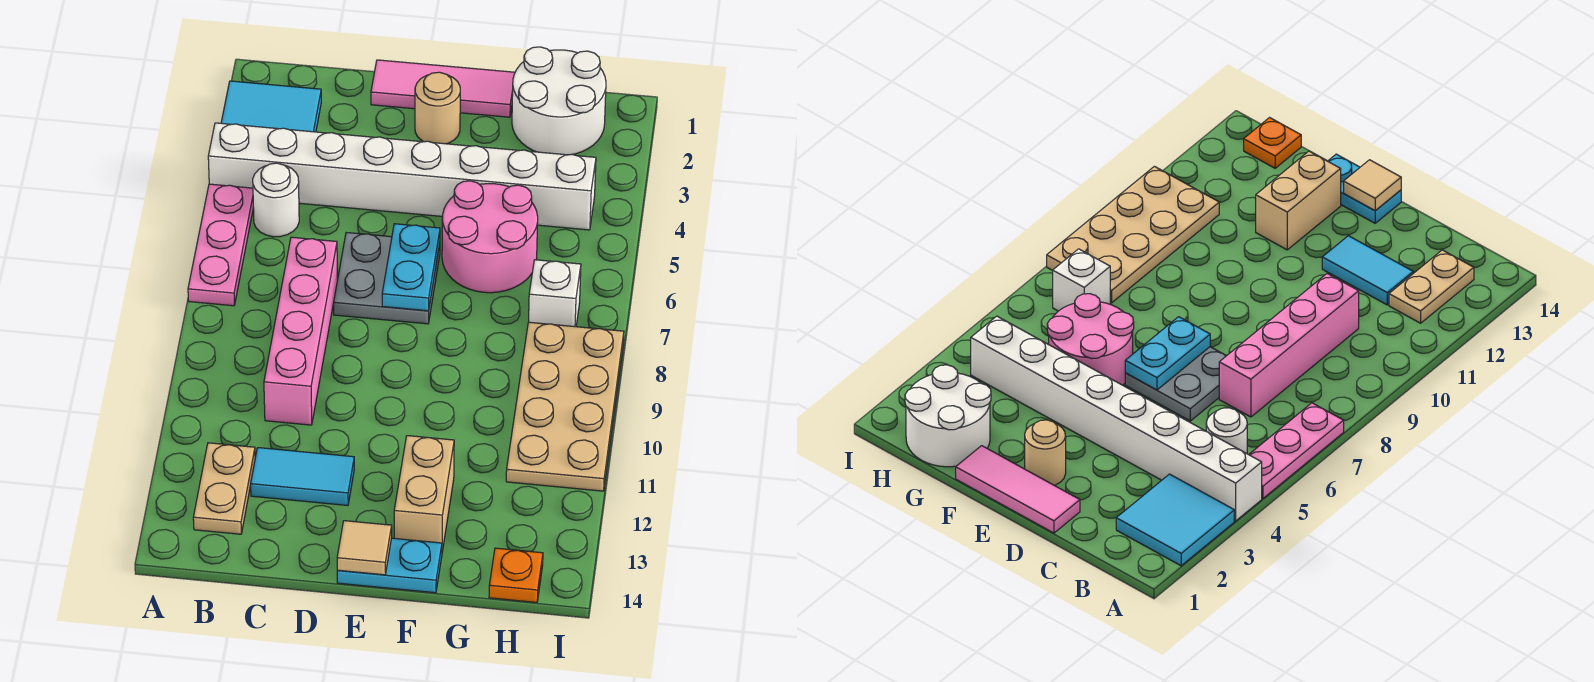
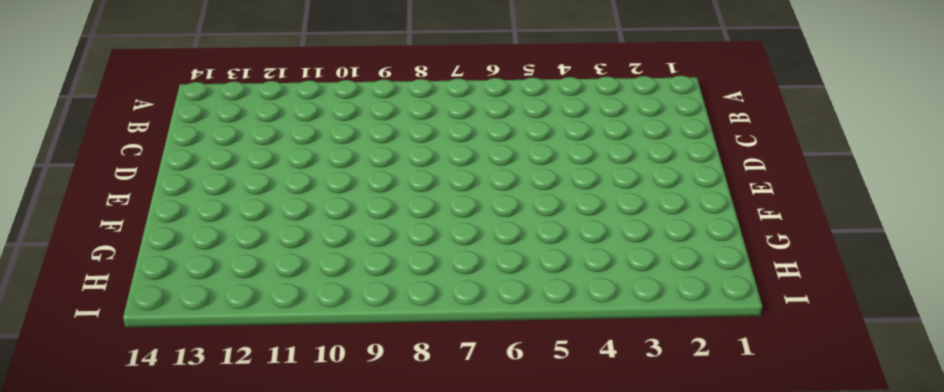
none -> cyan tile A2:B3 level 1
none -> white brick A4:H4 level 1
none -> pink plate A5:A7 level 1

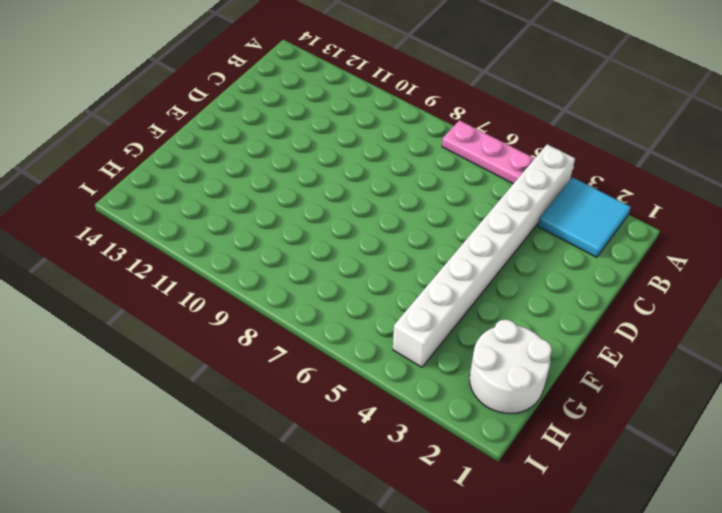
none -> white round brick B5 level 1
none -> tan plate B12:B13 level 1
none -> pink brick C7:C10 level 1

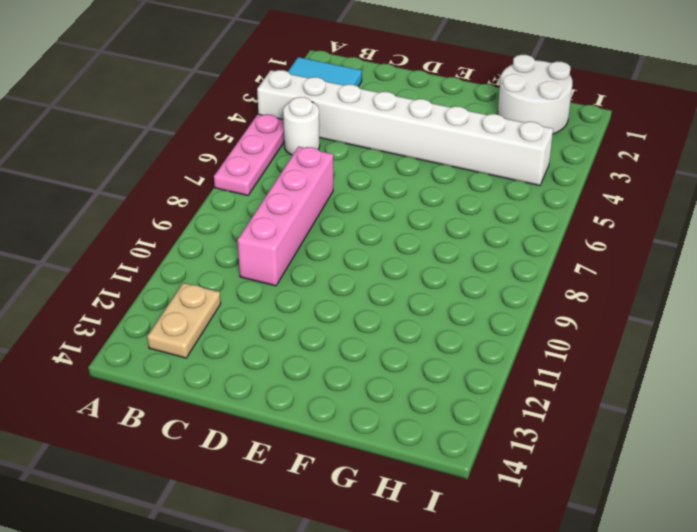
none -> cyan tile C12:D12 level 1
none -> pink tile D1:F1 level 1
none -> grey plate D6:E7 level 1

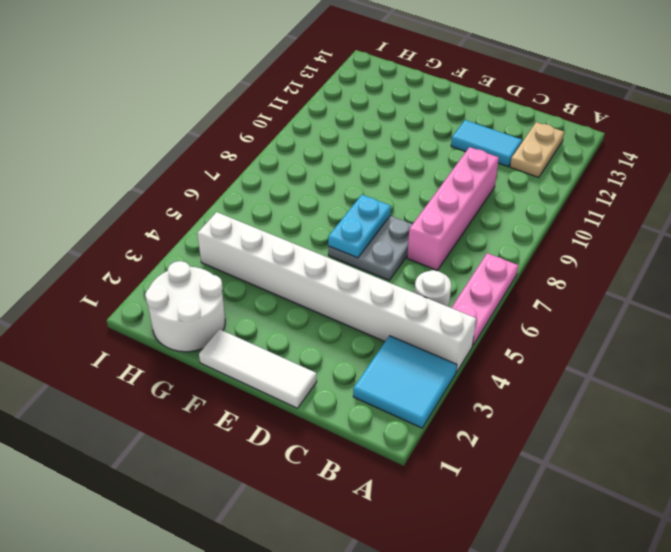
white tile D1:F1 level 1 -> pink tile D1:F1 level 1
none -> tan round brick E2 level 1
none -> cyan plate E14:F14 level 1
none -> pink round brick F5:G6 level 1

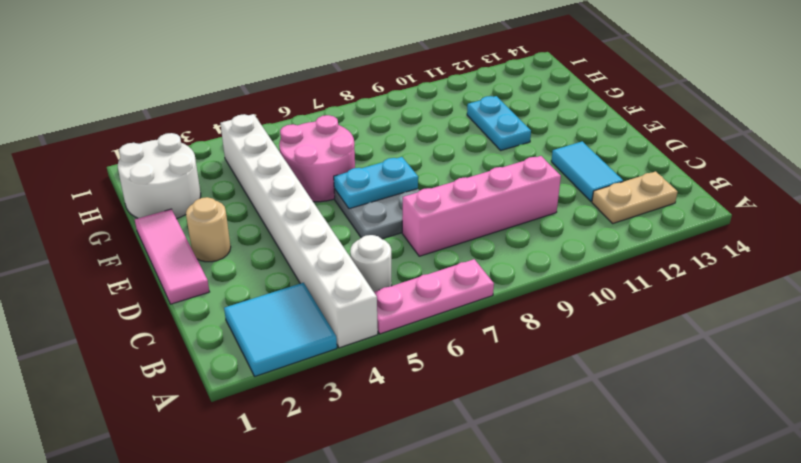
cyan plate F11:G11 level 1 -> cyan plate E14:F14 level 1
none -> tan brick F12:F13 level 1
none -> white brick H7 level 1
none -> tan plate H8:I11 level 1

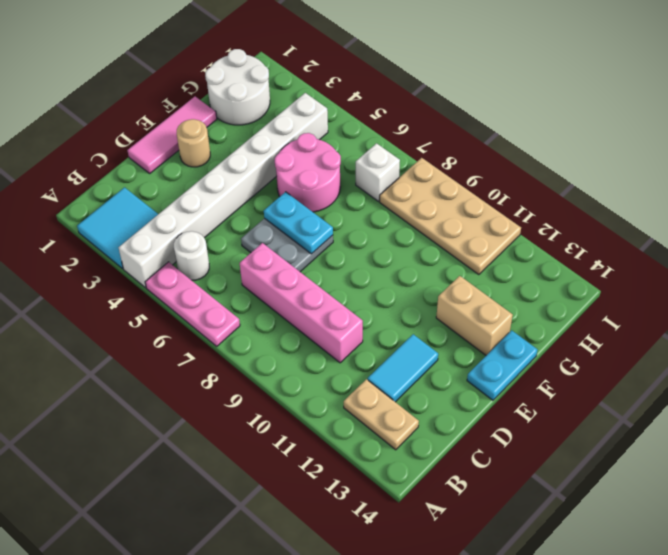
none -> orange plate H14 level 1
none -> tan tile E14 level 2

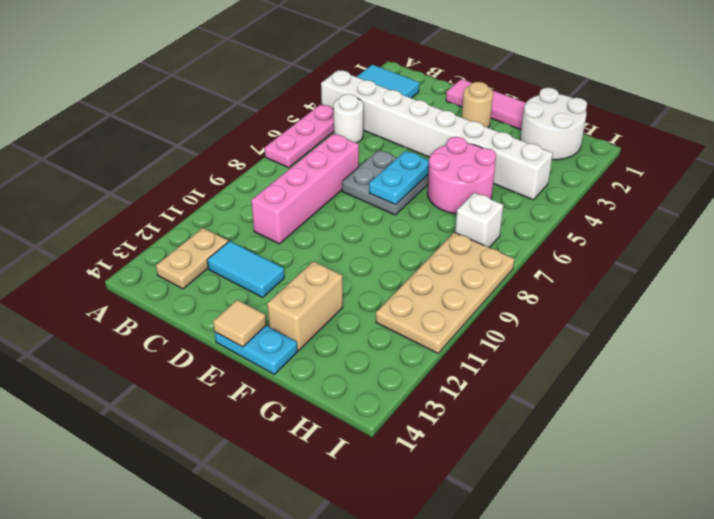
none -> orange plate H14 level 1

